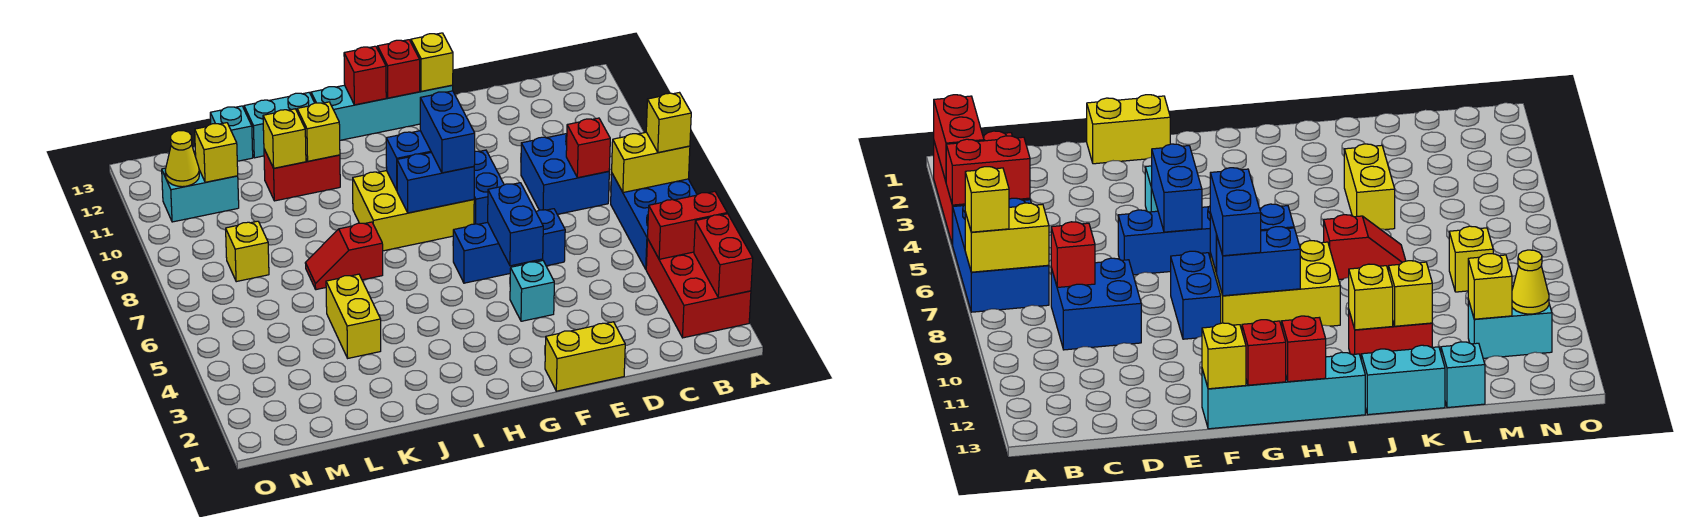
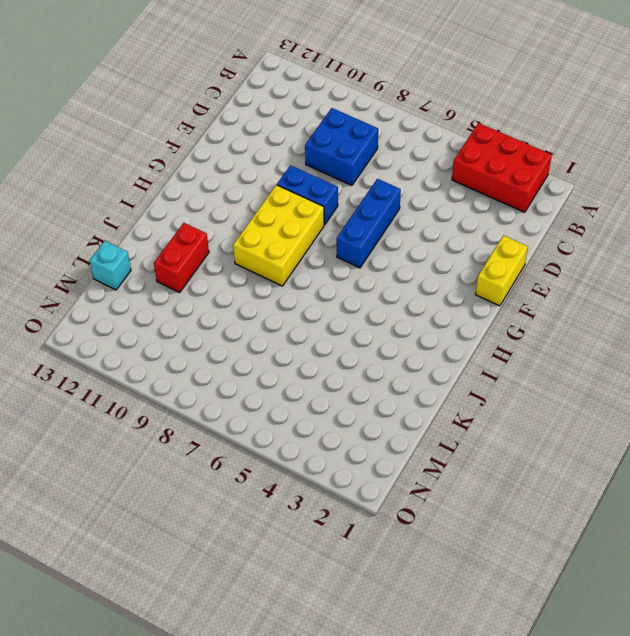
none -> blue brick A5:B7 level 1
none -> cyan brick F4 level 1
none -> cyan brick F13:I13 level 1
none -> red slope J7:K7 level 1 top J

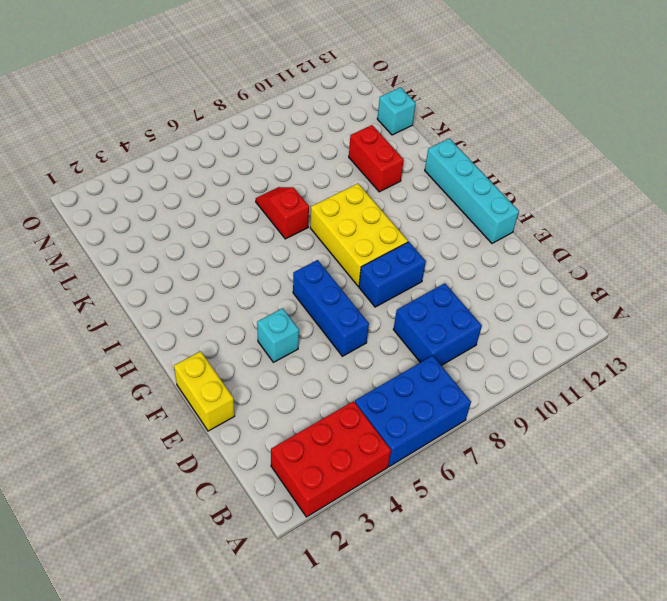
none -> cyan brick J13:K13 level 1
none -> yellow brick K4:K5 level 1
none -> yellow brick M8 level 1
none -> cyan brick M11:N11 level 1

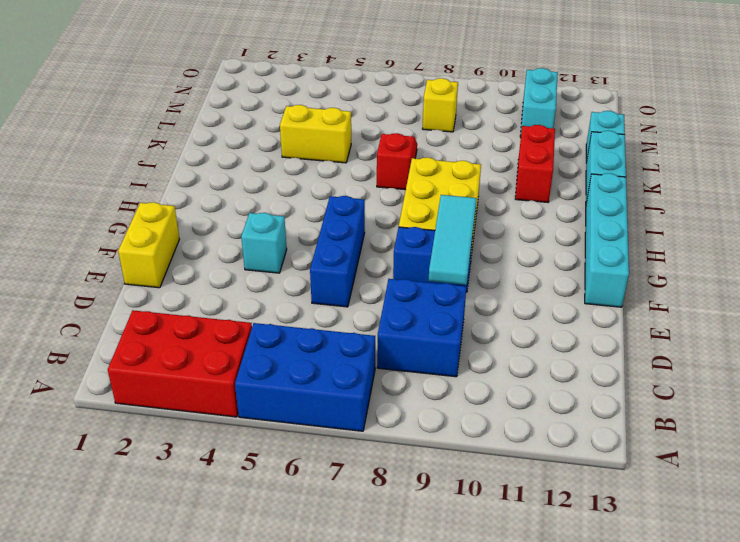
cyan tile E9:G9 level 2 -> blue brick G9:H9 level 2
none -> red brick A2:A3 level 2
none -> red brick A4:B4 level 2
none -> yellow brick A7:B7 level 2
none -> red brick C8 level 2

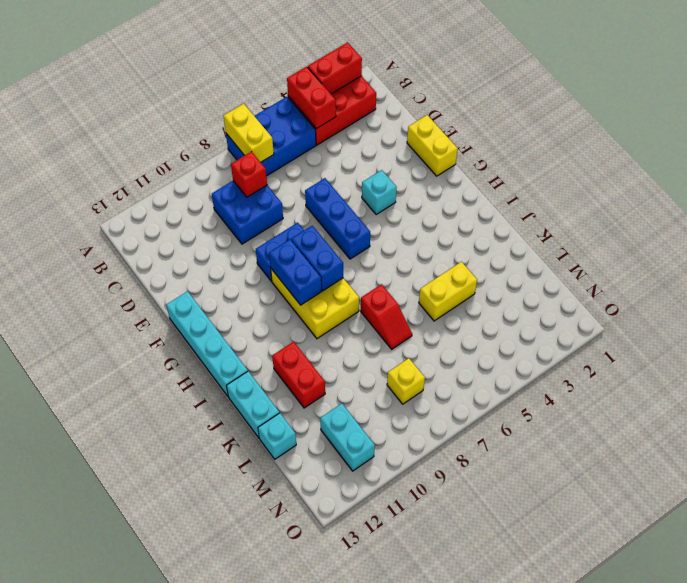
none -> blue brick F5:F6 level 2
none -> yellow brick F13 level 2
none -> red brick G13 level 2
none -> red brick H13 level 2

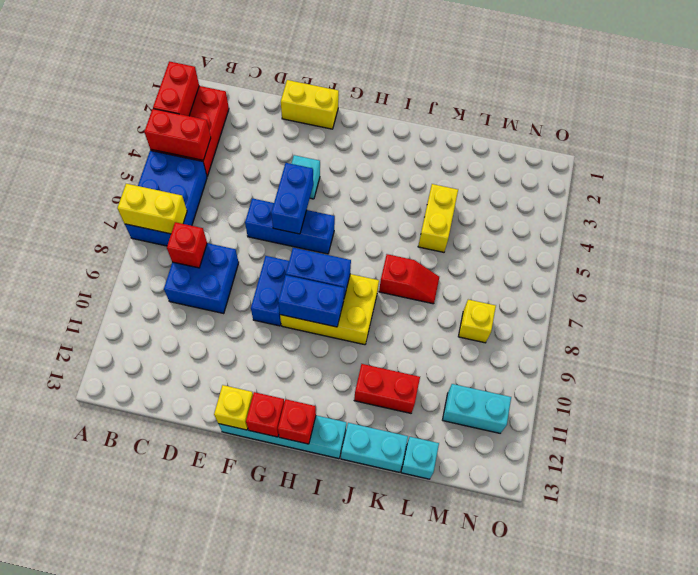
none -> yellow brick J11 level 2
none -> yellow brick K11 level 2
none -> yellow brick M11 level 2
none -> yellow cone N11 level 2

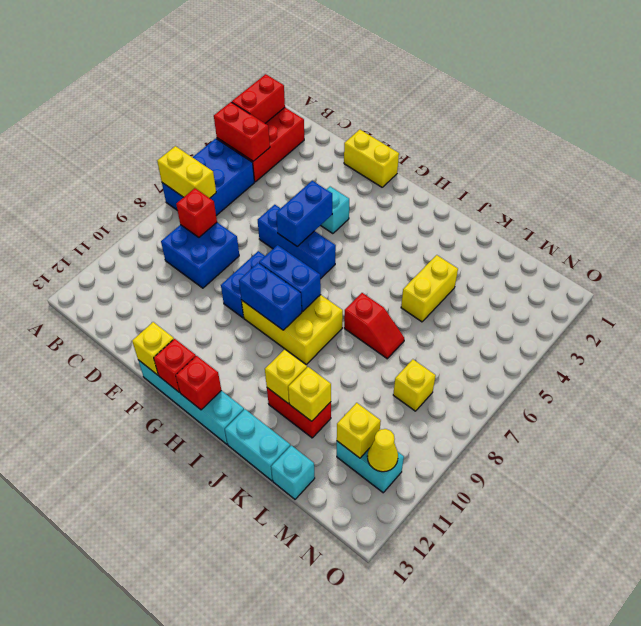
none -> yellow brick A7 level 3
none -> blue brick G8:G9 level 3

